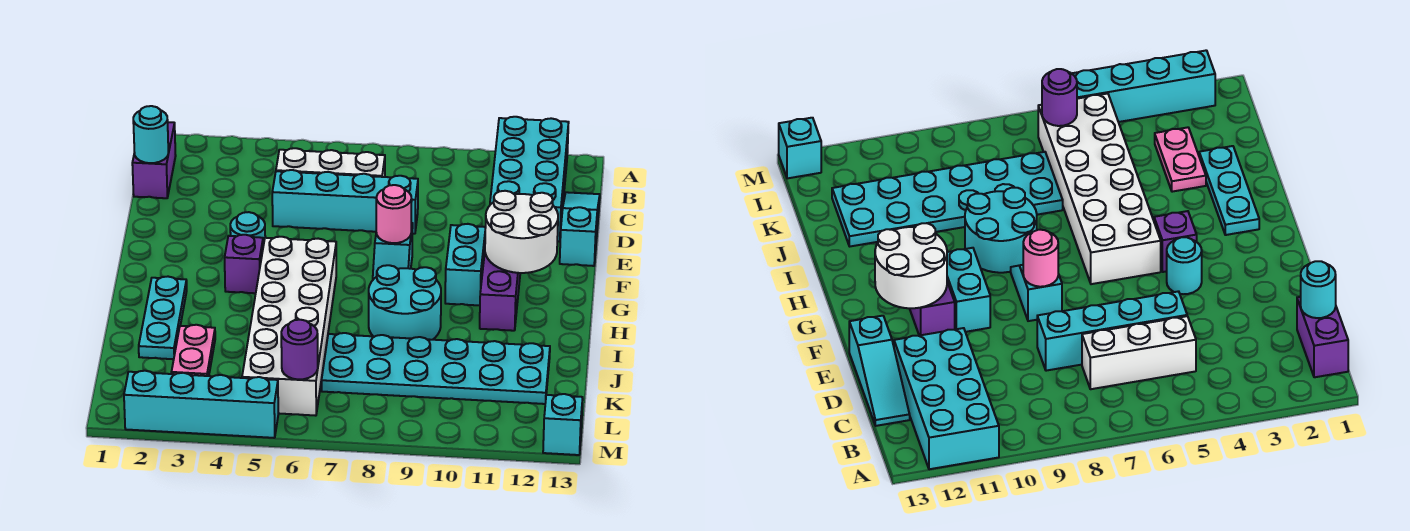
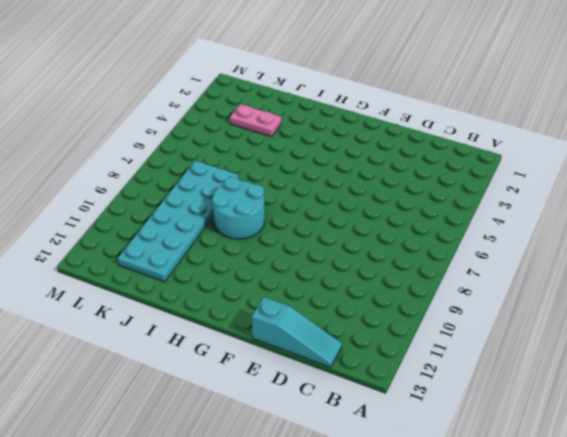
none -> cyan brick A11:D12 level 1
none -> purple brick B1:C1 level 1
none -> white brick C5:C7 level 1

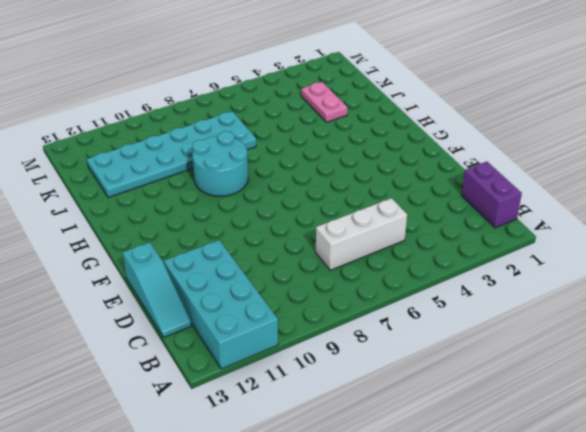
none -> cyan brick D5:D8 level 1
none -> cyan round brick F4 level 1
none -> cyan slope F8:G8 level 1 top F

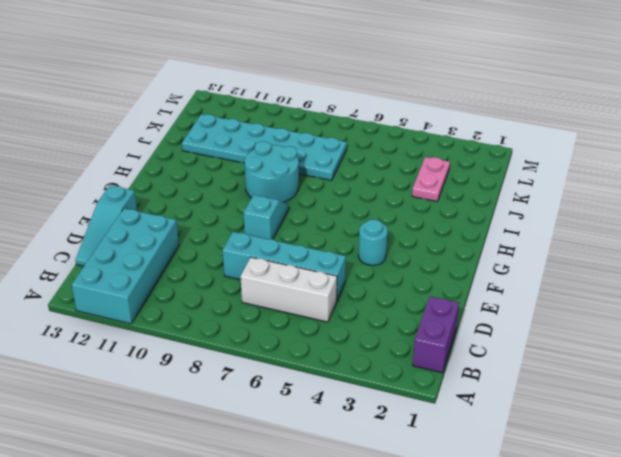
none -> cyan brick F10:G10 level 1
none -> purple brick F11:H11 level 1
none -> purple brick G4 level 1

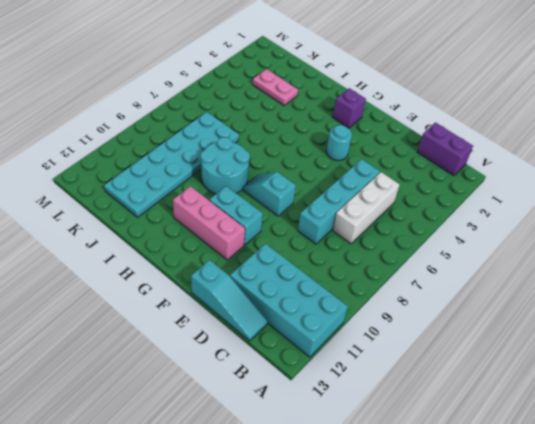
pink brick F11:H11 level 1 -> purple brick F11:H11 level 1
purple brick G2 level 1 -> purple brick G4 level 1
none -> white brick G5:L6 level 1
none -> cyan plate H2:J2 level 1
none -> cyan brick M2:M5 level 1

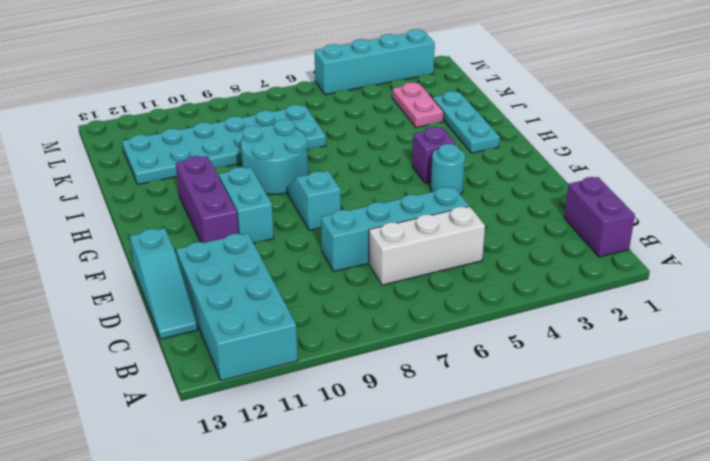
none -> white brick G5:L6 level 1
none -> cyan brick M13 level 1
none -> cyan round brick C1 level 2

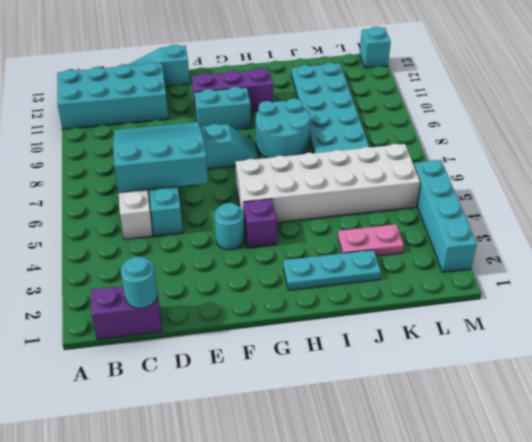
cyan slope C6:E8 level 2 top 6 -> none
none -> pink round brick F8 level 2
none -> white round brick F11:G12 level 2
none -> purple round brick L6 level 2

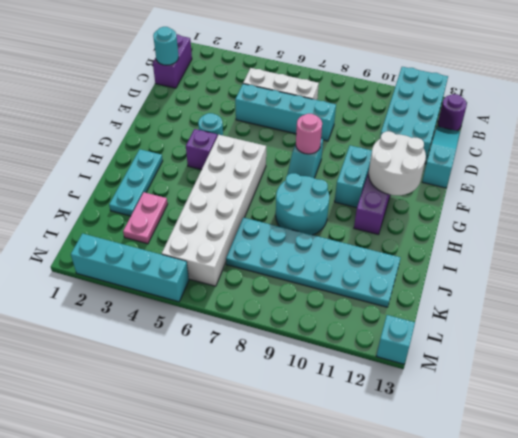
purple round brick B13 level 1 -> purple round brick L6 level 2

